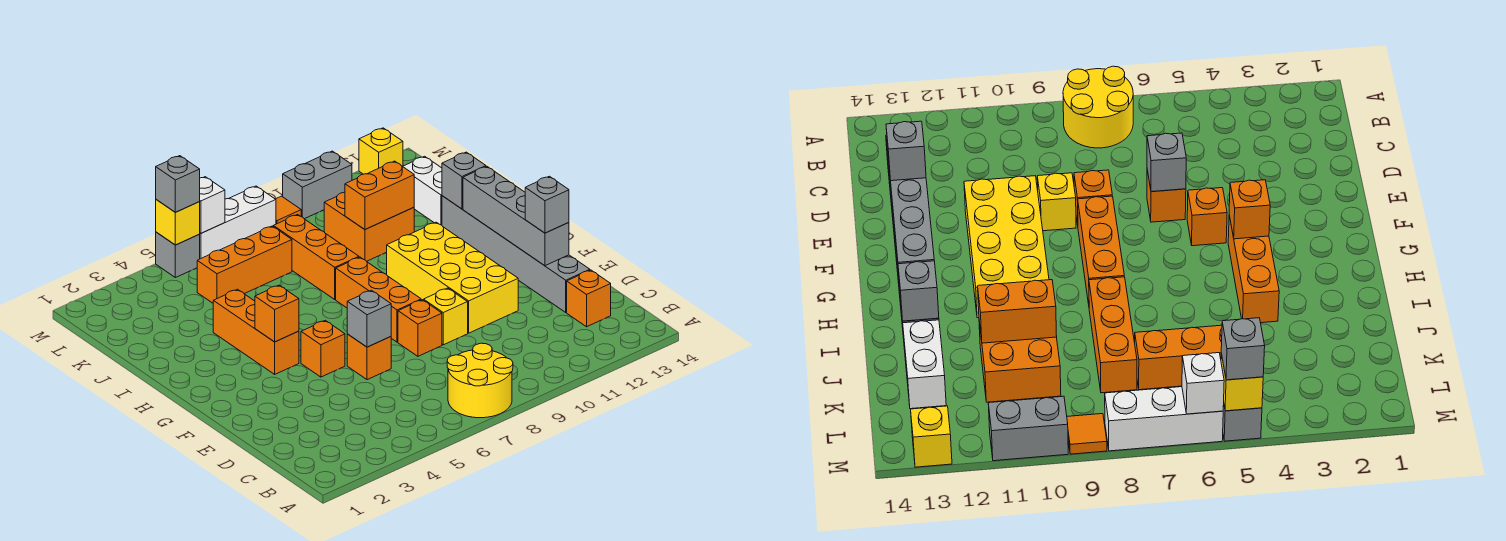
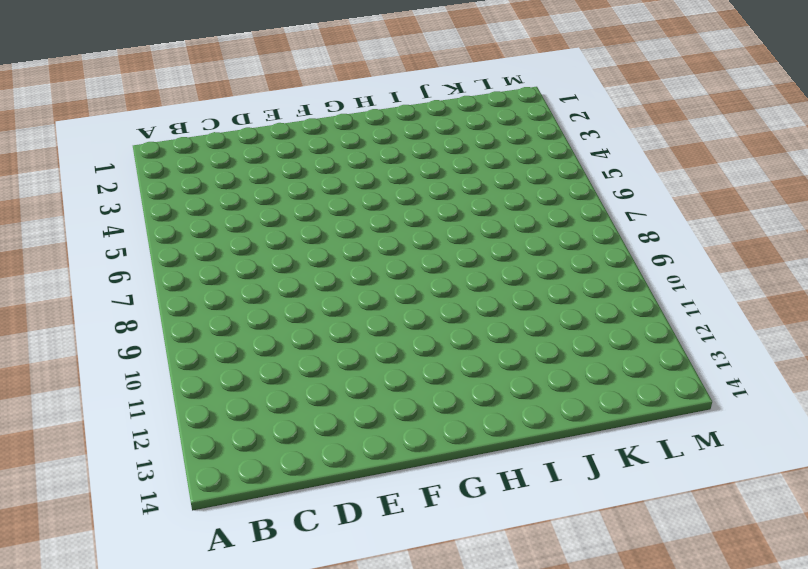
none -> yellow round brick A7:B8 level 1
none -> orange brick C13 level 1
none -> grey brick D13:I13 level 1

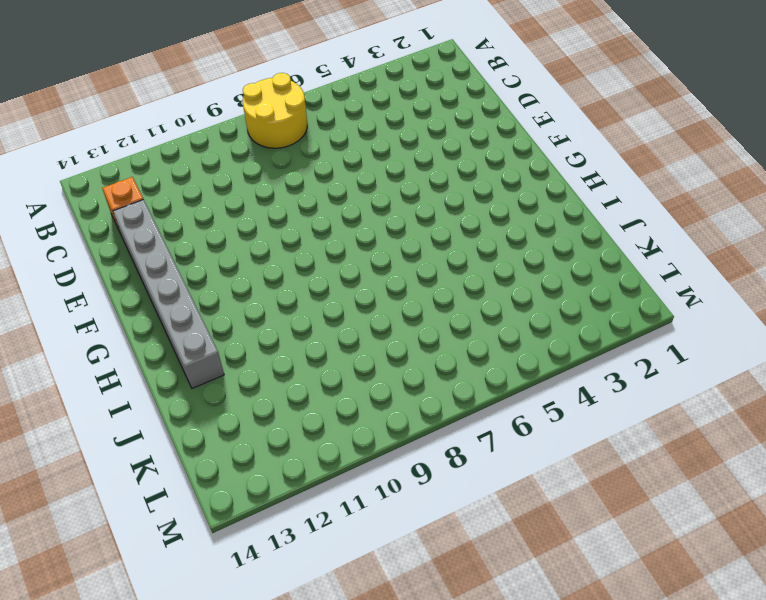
none -> orange brick E6 level 1
none -> orange brick E8 level 1
none -> yellow brick E9 level 1

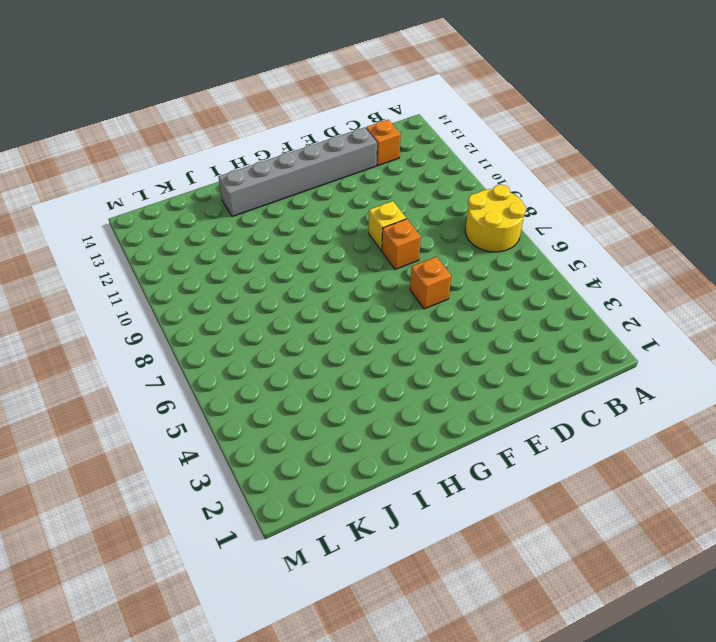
none -> yellow brick E10:H11 level 1
none -> orange brick F5 level 1
none -> orange brick F8:H8 level 1

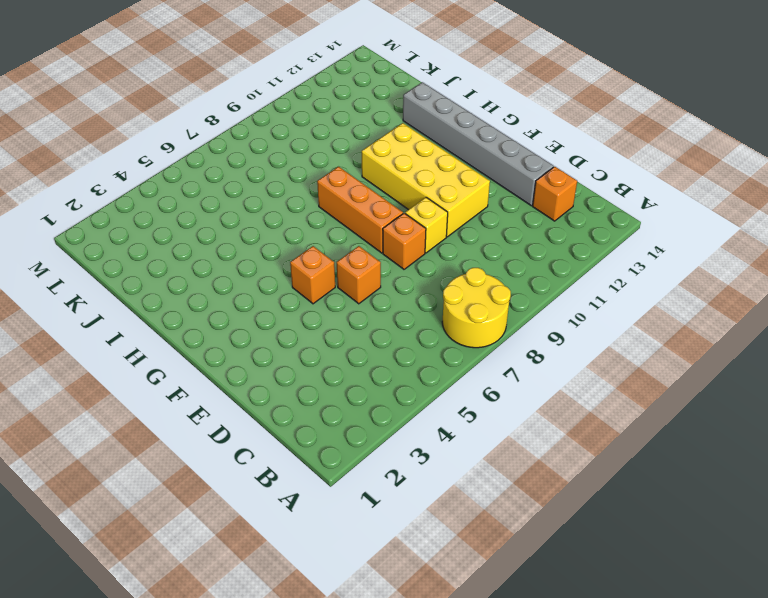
none -> orange brick G4:I4 level 1
none -> orange brick I8:K8 level 1
none -> orange brick J10:K11 level 1

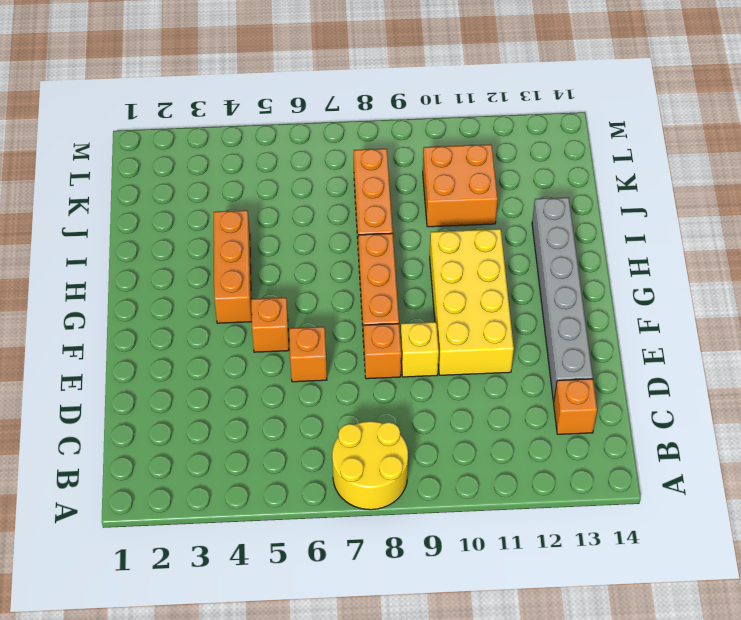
none -> white brick J13:K13 level 1
none -> orange brick K5:K7 level 1
none -> grey brick M5 level 1

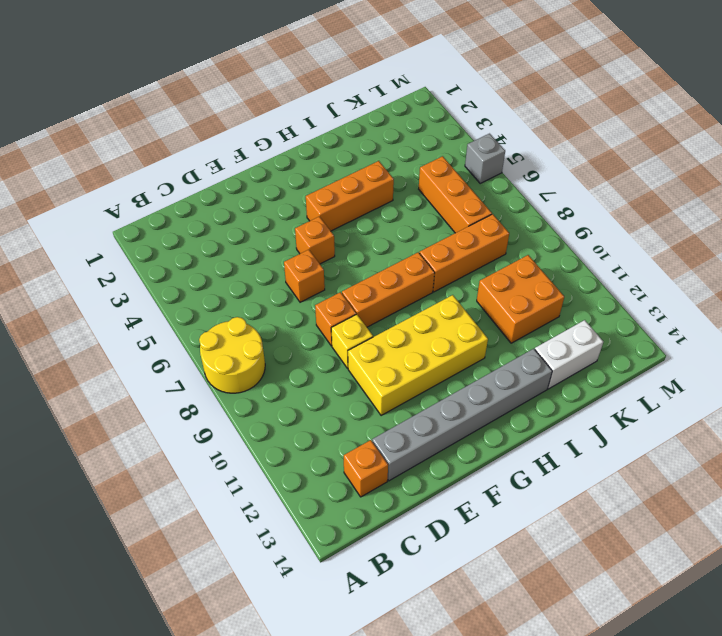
none -> white brick M6:M8 level 1
none -> orange tile M9 level 1
none -> grey brick M10:M11 level 1

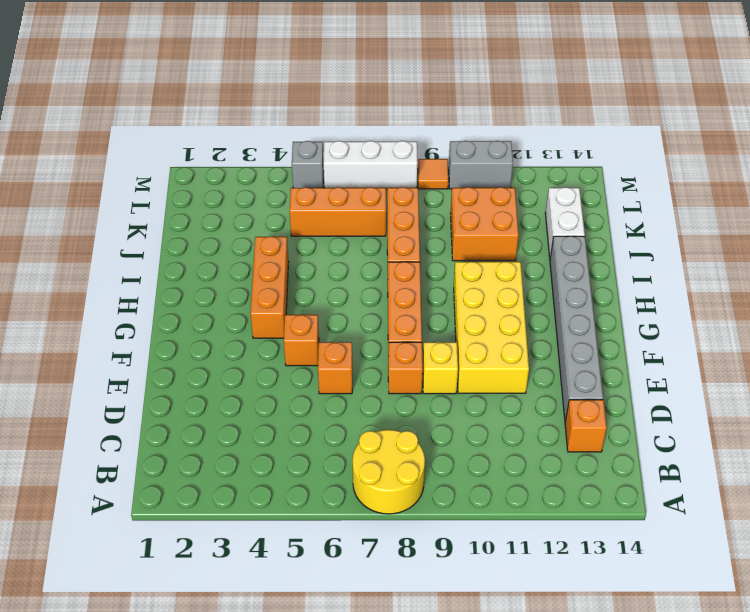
none -> yellow brick M13 level 1
none -> grey brick E6 level 2
none -> grey brick E13:H13 level 2

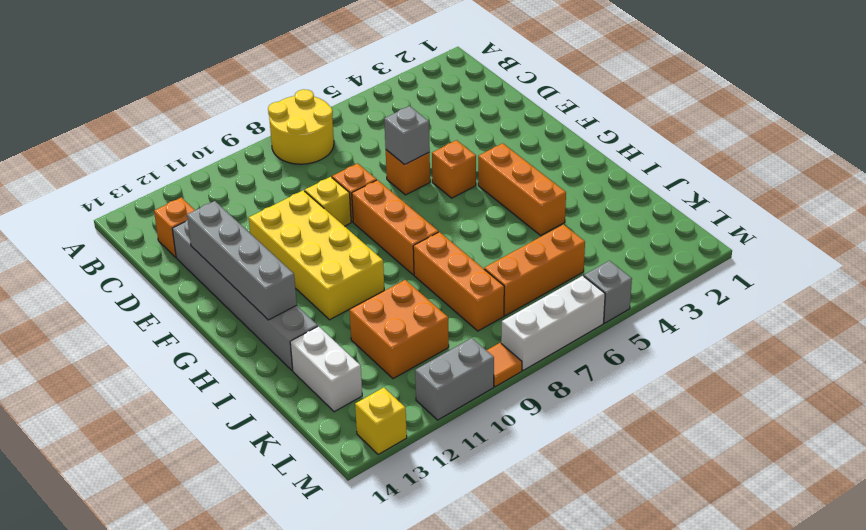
none -> orange brick G4 level 2
none -> grey brick I13 level 2
none -> orange brick J10:J11 level 2

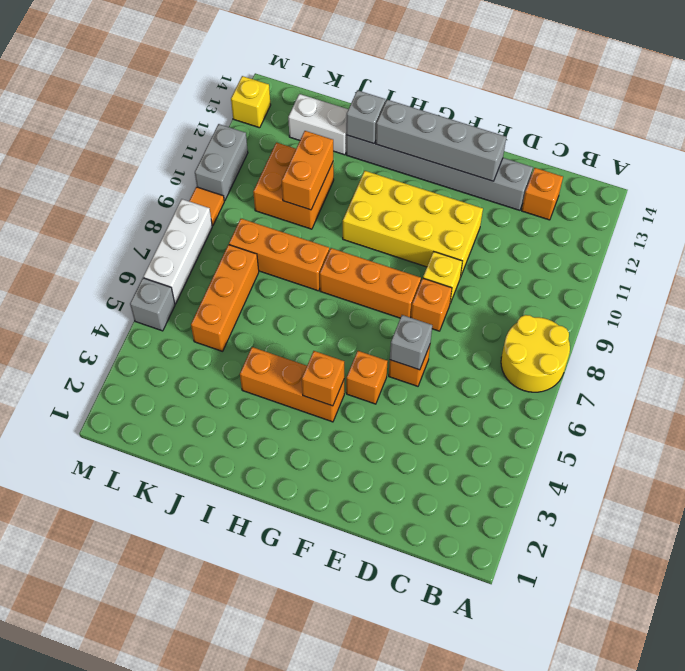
none -> yellow brick M5 level 2
none -> white brick M6 level 2
none -> grey brick E13 level 3

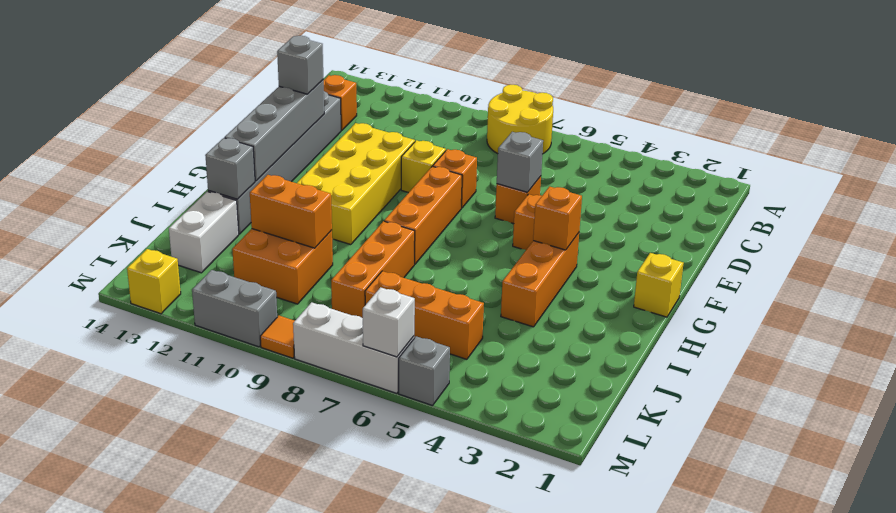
yellow brick G1 level 1 -> yellow brick M5 level 2
none -> grey brick M5 level 3

